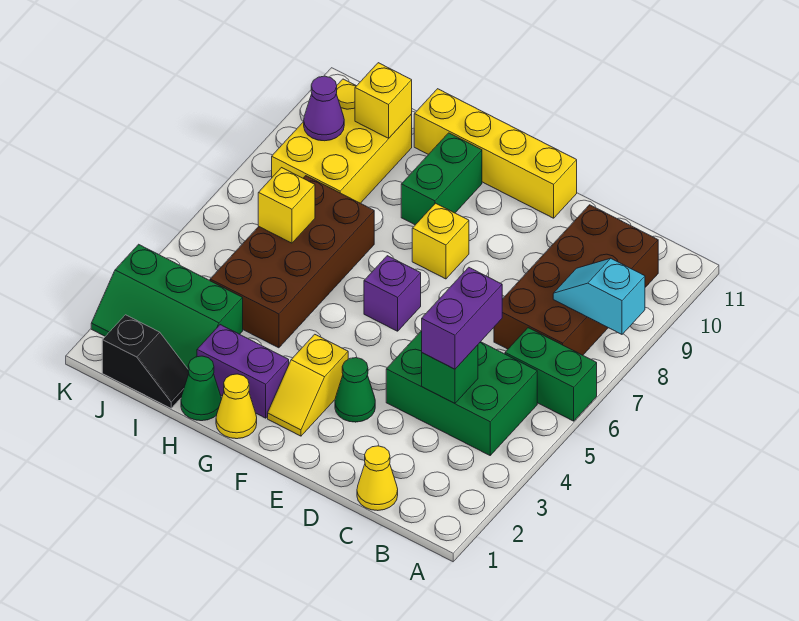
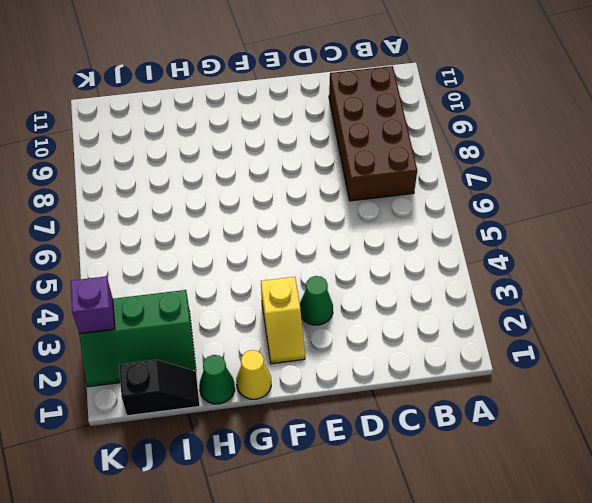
purple brick K3 level 2 -> purple brick F6 level 1
none -> green brick A6:B6 level 1
none -> green brick B4:D5 level 1
none -> yellow cone C1 level 1

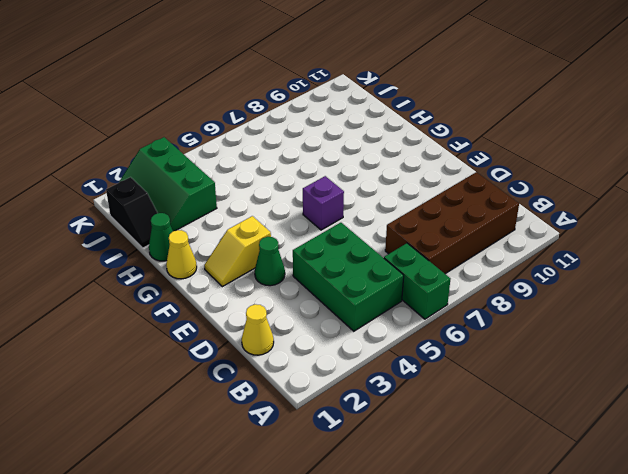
none -> yellow brick E11:H11 level 1
none -> yellow brick F8 level 1
none -> purple brick G2:H2 level 1

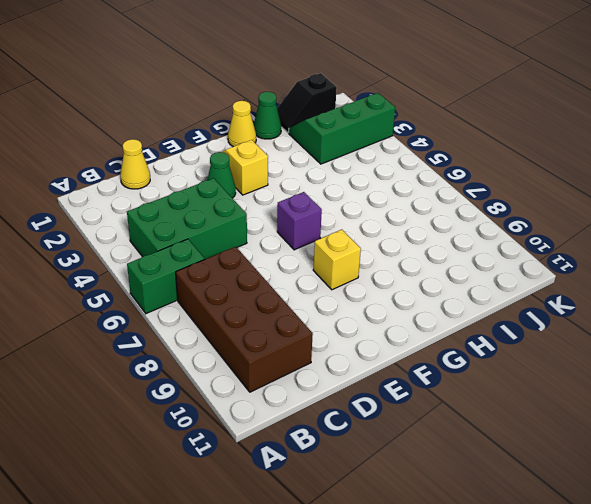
none -> yellow brick E11:H11 level 1
none -> purple brick G2:H2 level 1
none -> green brick G9:G10 level 1

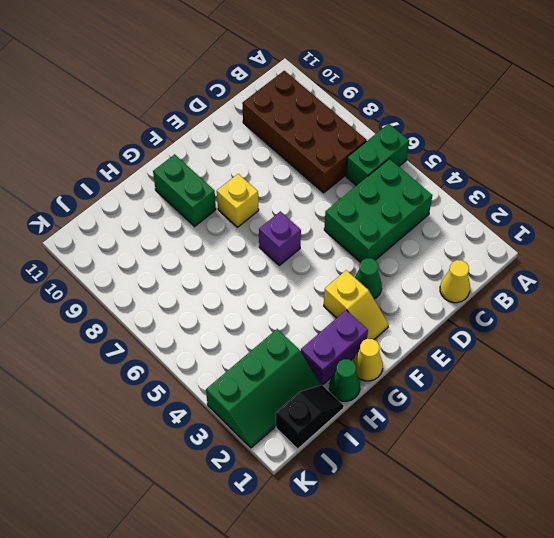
none -> yellow brick E11:H11 level 1
none -> brown brick H4:I7 level 1
none -> yellow brick I8:J10 level 1

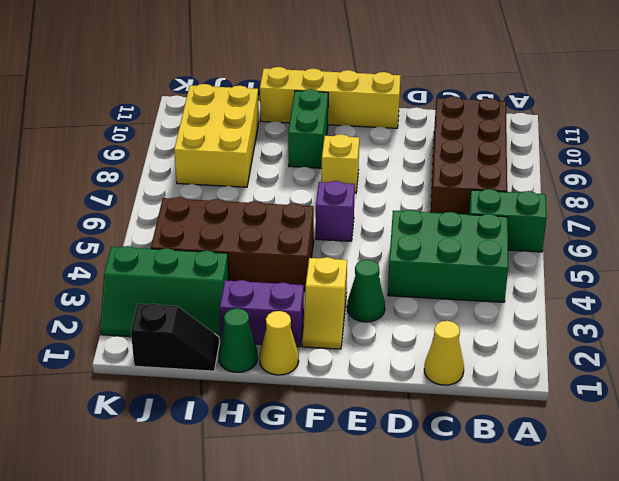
brown brick G4:J5 level 1 -> brown brick H4:I7 level 1
none -> cyan slope A8:B8 level 2 top A
none -> green brick C4 level 2
none -> yellow brick I6 level 2

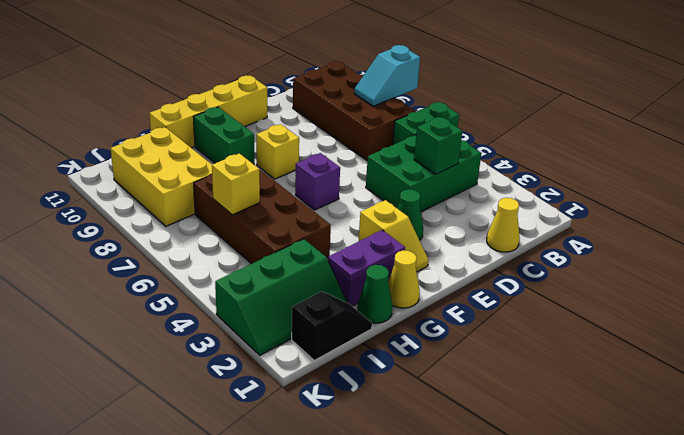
none -> yellow brick I10 level 2
none -> purple cone J9 level 2
none -> purple brick C4:C5 level 3

